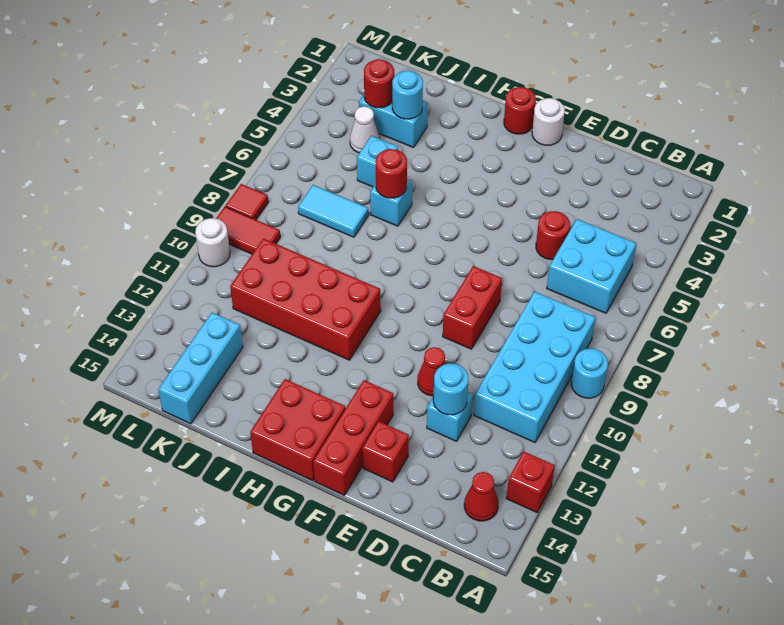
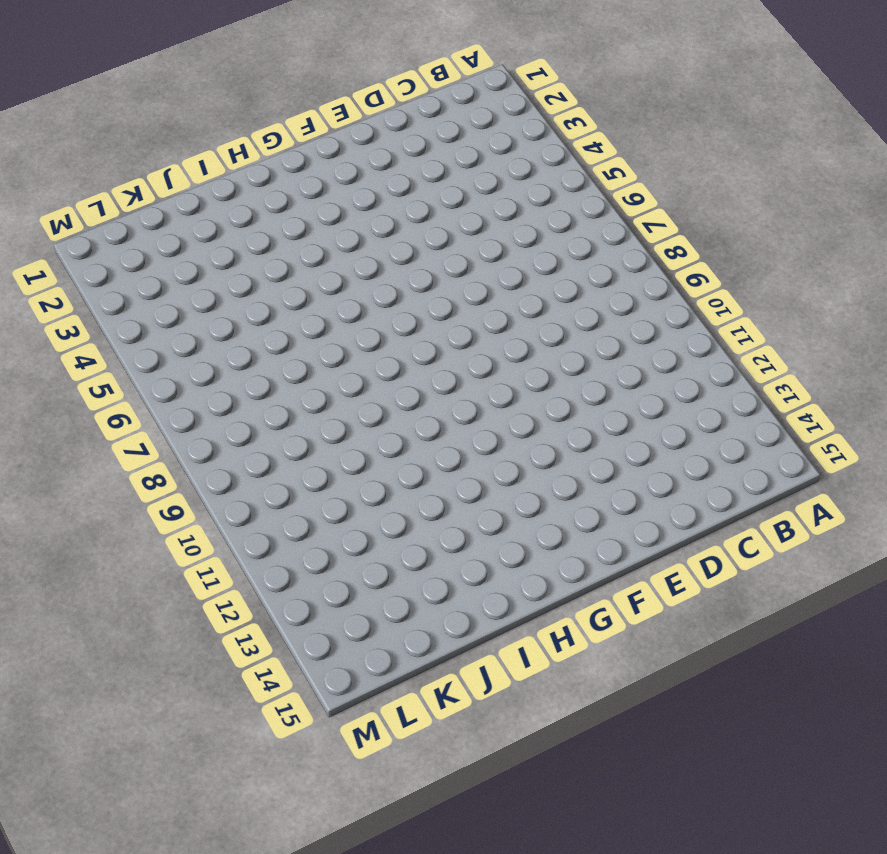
none -> cyan round brick A9 level 1
none -> red brick A13 level 1
none -> cyan brick B5:C6 level 1

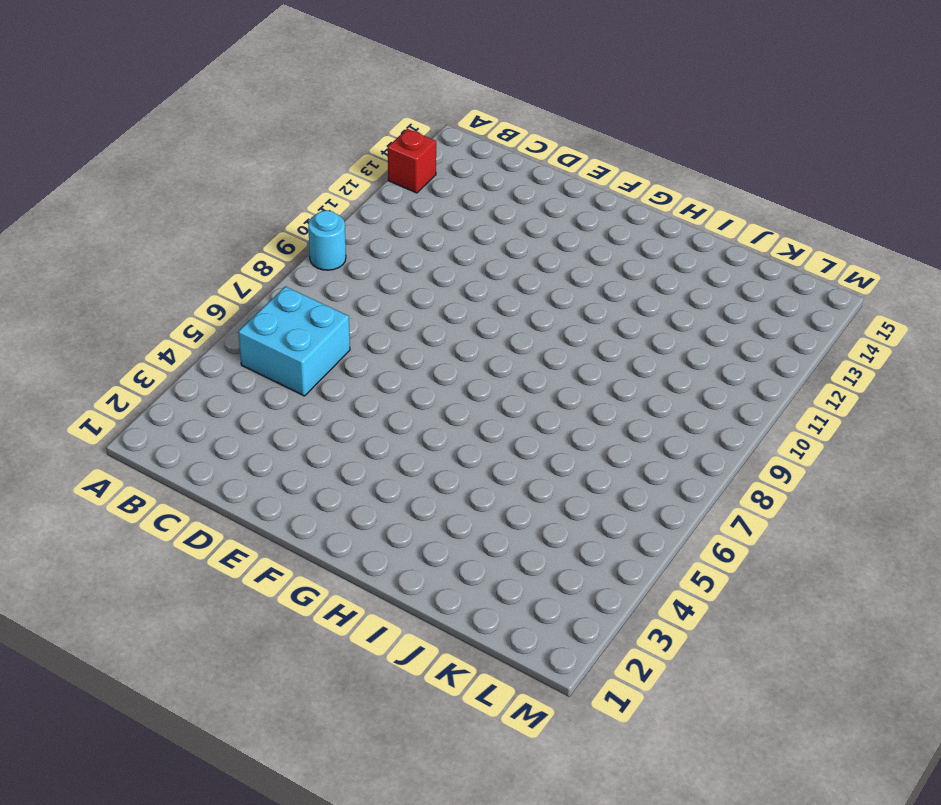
none -> cyan brick B8:C11 level 1
none -> red cone B14 level 1
none -> red round brick D5 level 1

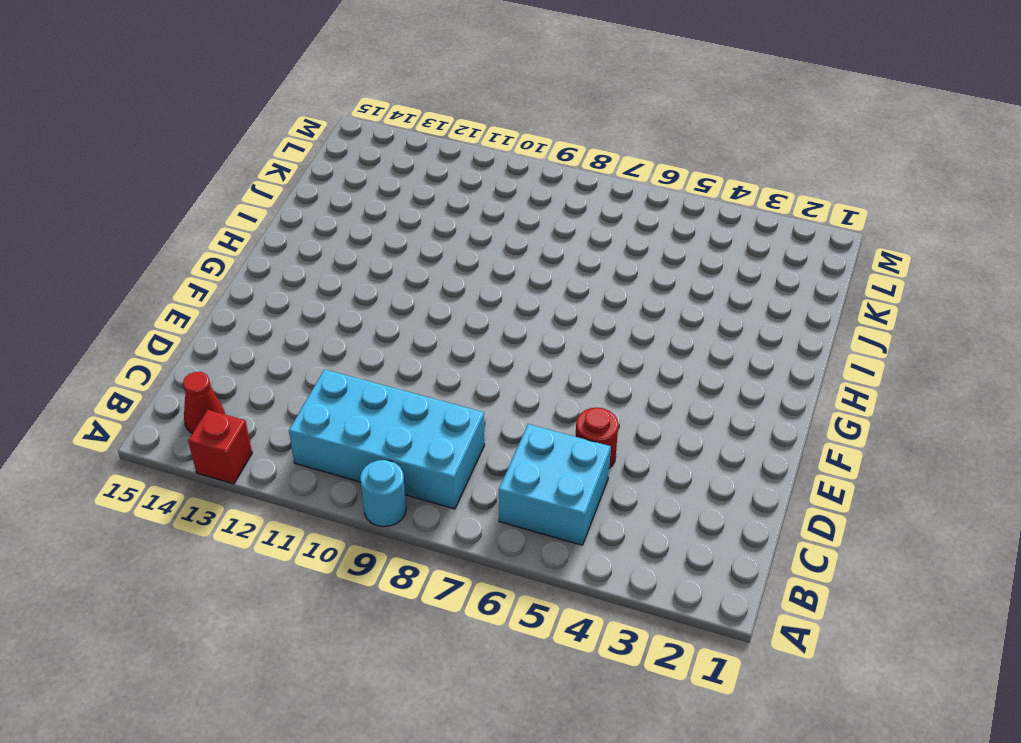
none -> cyan brick D12 level 1
none -> red brick E8:E9 level 1
none -> red cone E11 level 1

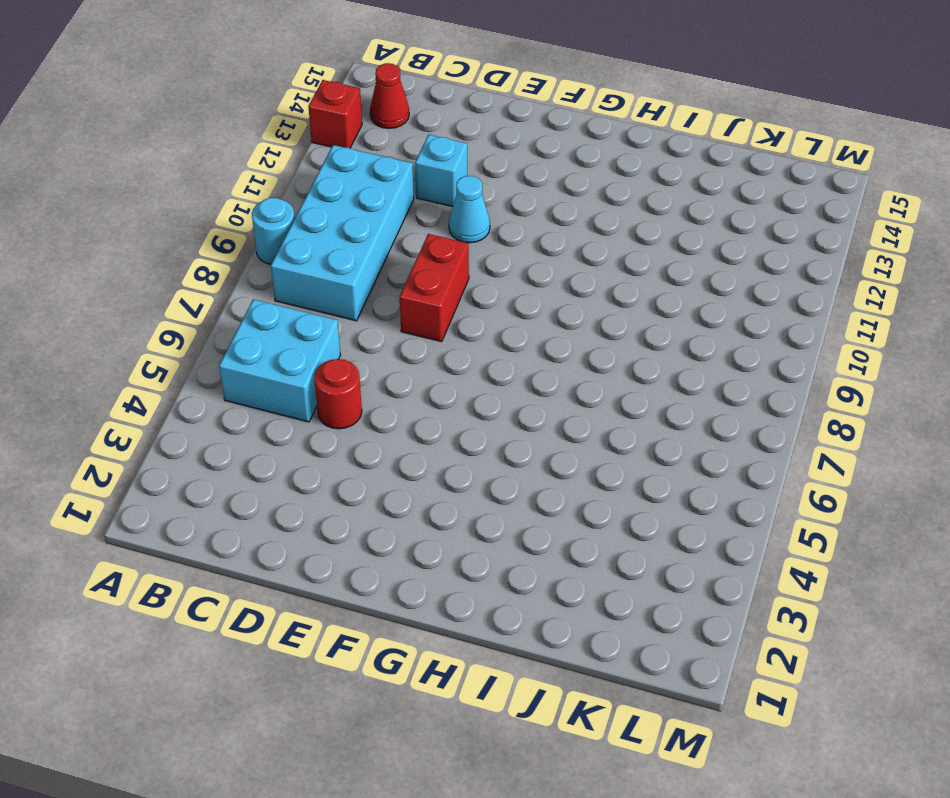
cyan cone E11 level 1 -> red cone E11 level 1
none -> red brick E14 level 1
none -> white round brick F1 level 1
none -> red brick F13:F15 level 1

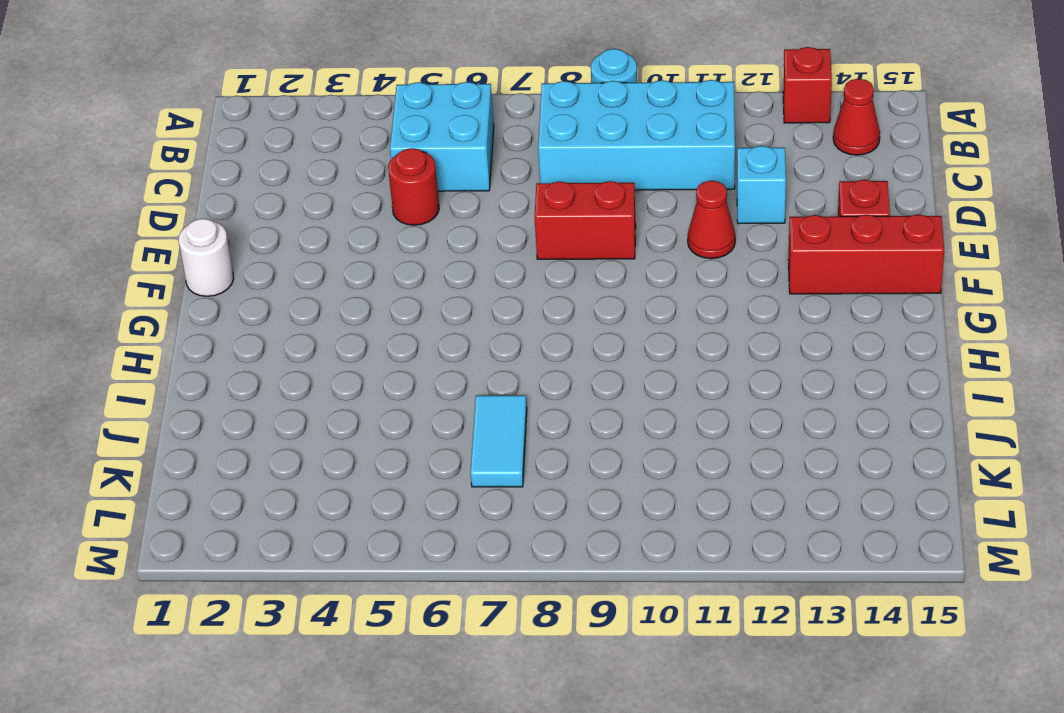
none -> red round brick G1 level 1
none -> red brick G14:H15 level 1
none -> red brick H10:K11 level 1

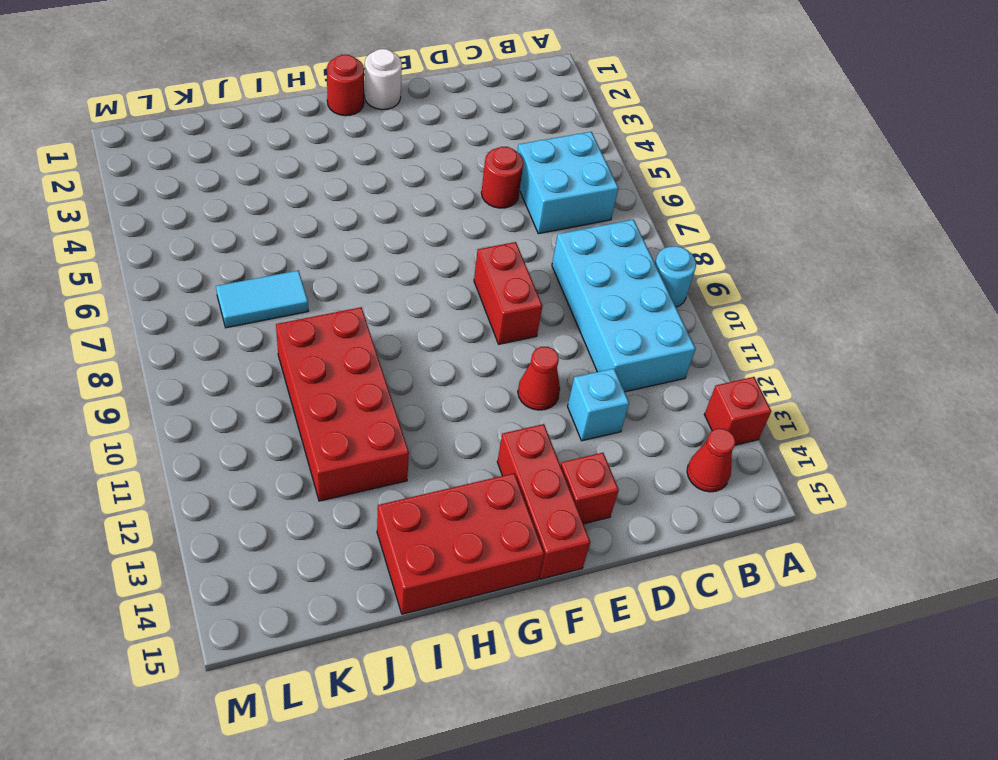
red brick G14:I15 level 1 -> red brick G14:H15 level 1
red brick I9:J12 level 1 -> red brick H10:K11 level 1
none -> cyan brick I6 level 1
none -> cyan brick J3:K3 level 1
none -> cyan brick J5 level 1

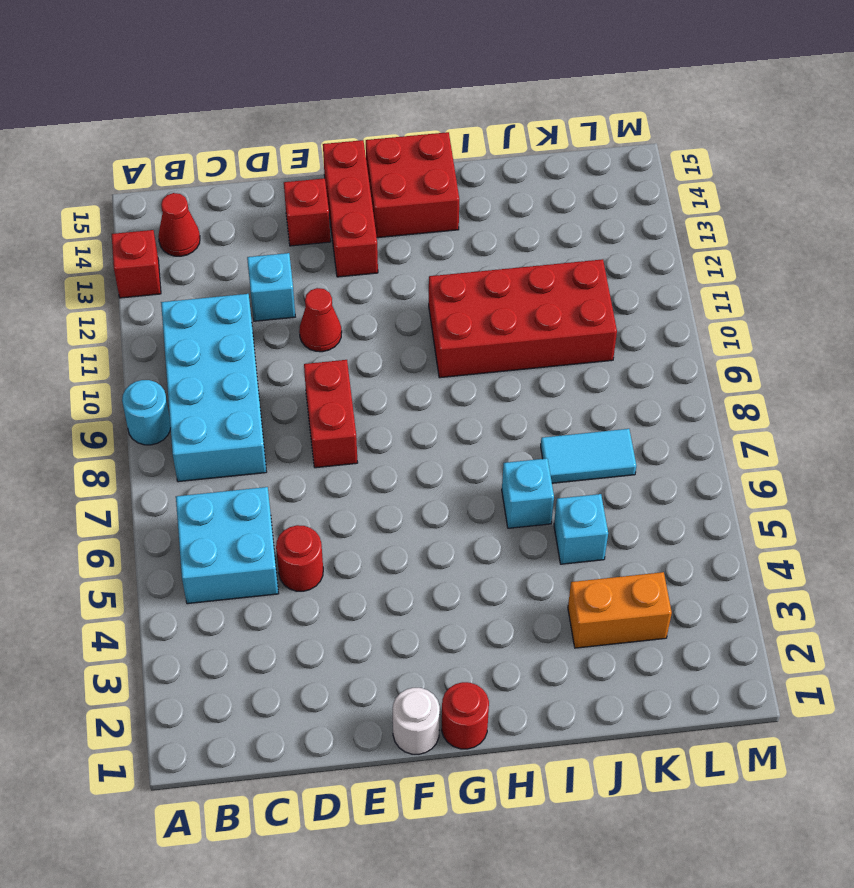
orange brick J3:K3 level 1 -> cyan brick J3:K3 level 1
none -> white cone K4 level 1
none -> cyan brick K13:K15 level 1
none -> red tile L9:M9 level 1

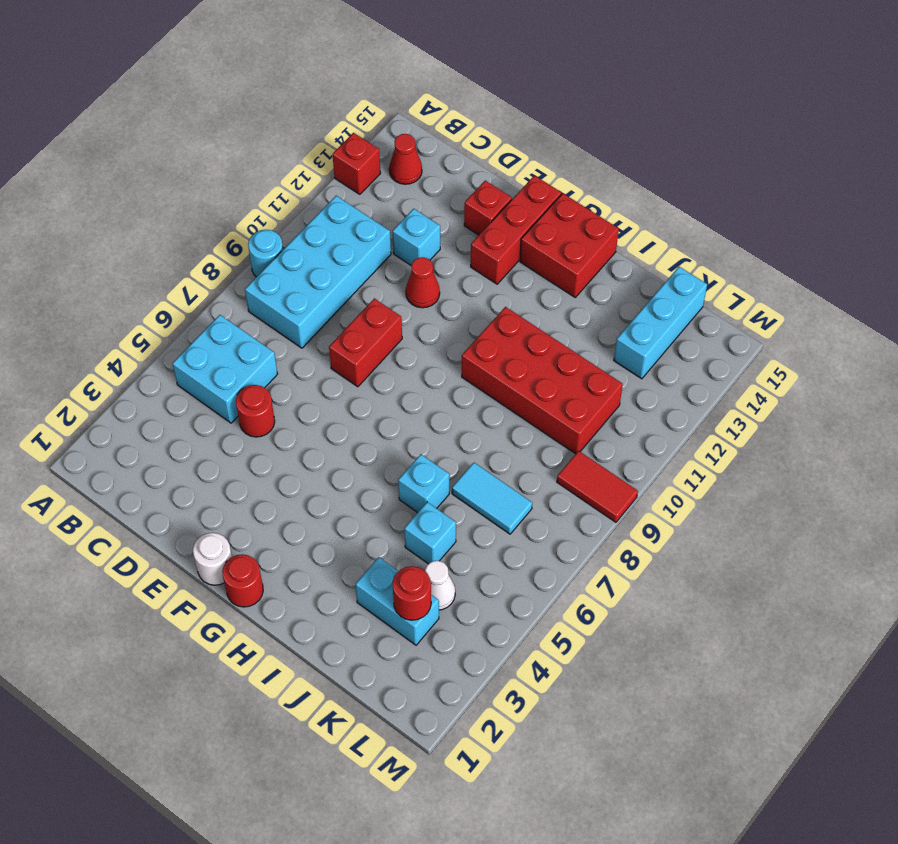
none -> red tile M8 level 1
none -> white round brick M10 level 1
none -> cyan round brick D12 level 2

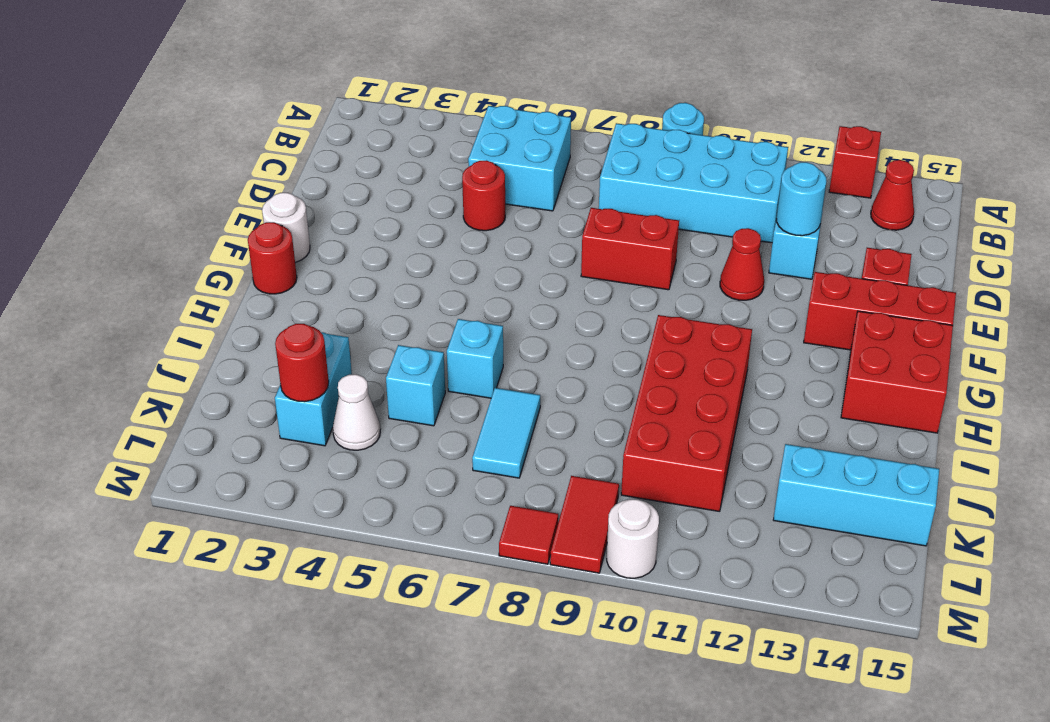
none -> red round brick I6 level 2
none -> cyan round brick J3 level 2

